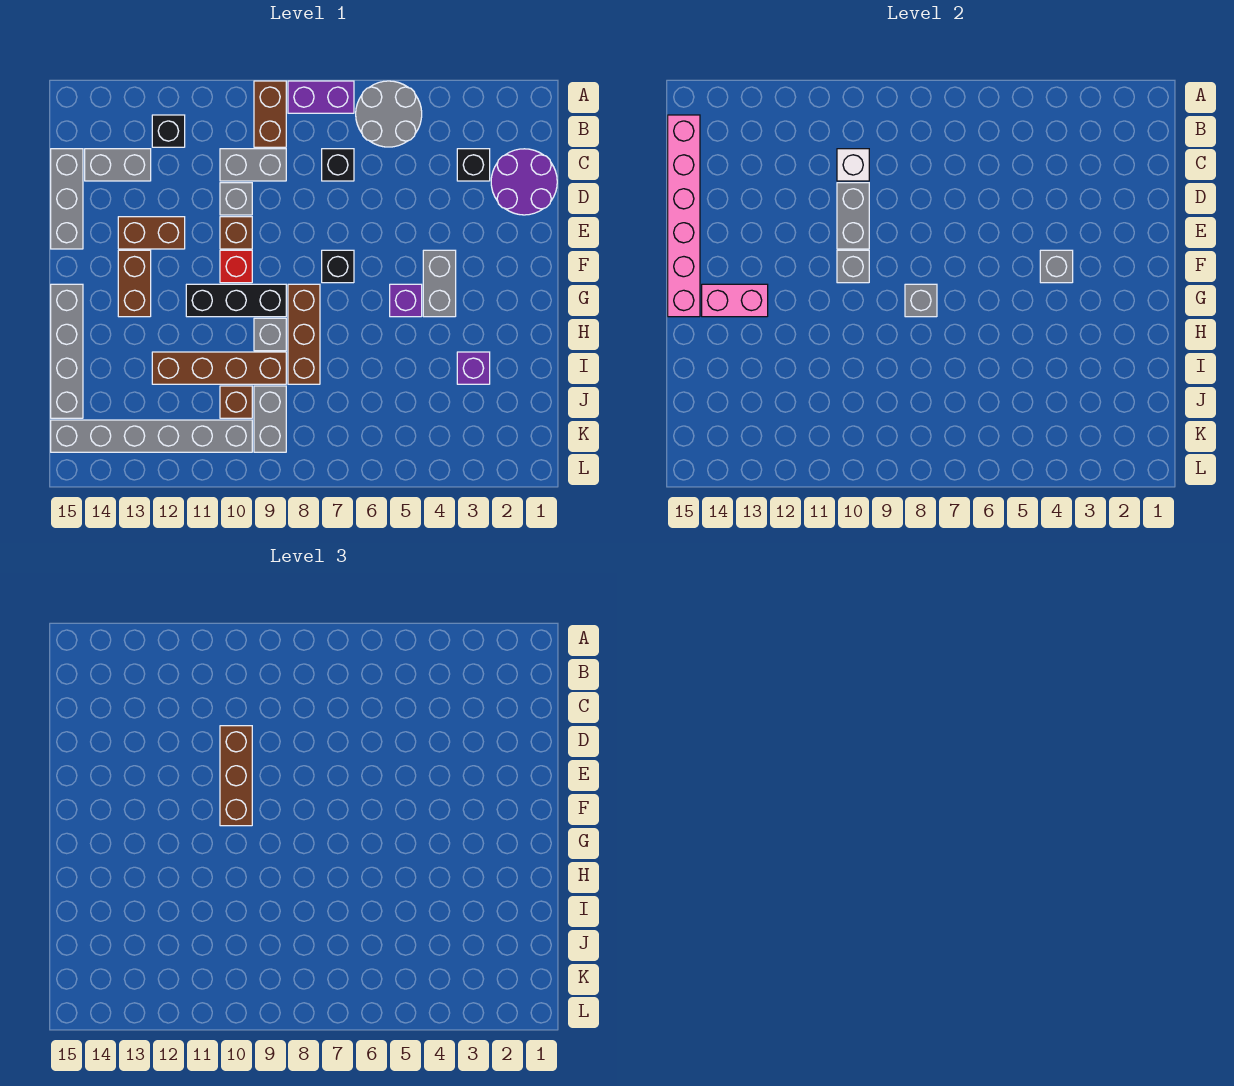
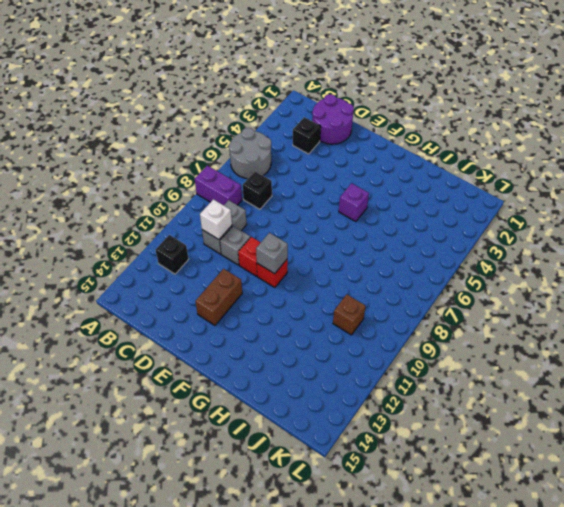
purple brick A8:B8 level 1 -> purple brick A7:A8 level 1
red brick E10 level 1 -> brown brick E10 level 1
none -> brown brick A9:B9 level 1
none -> grey brick C13:C14 level 1
none -> grey brick C15:E15 level 1
none -> grey brick F4:G4 level 1

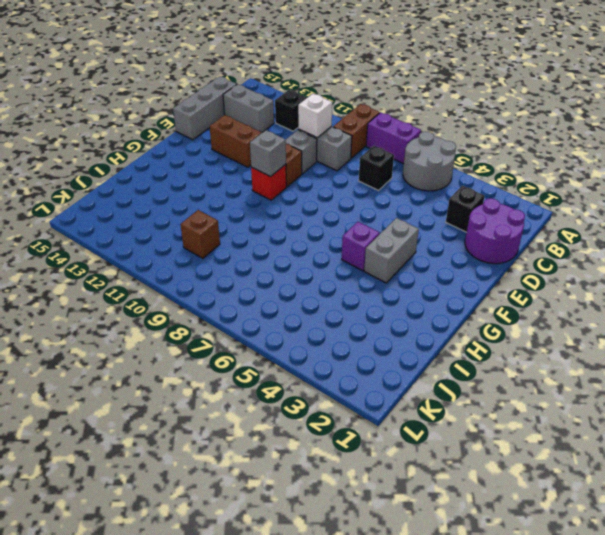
none -> black brick F7 level 1
none -> brown brick F13:G13 level 1
none -> brown brick G8:I8 level 1
none -> black brick G9:G11 level 1

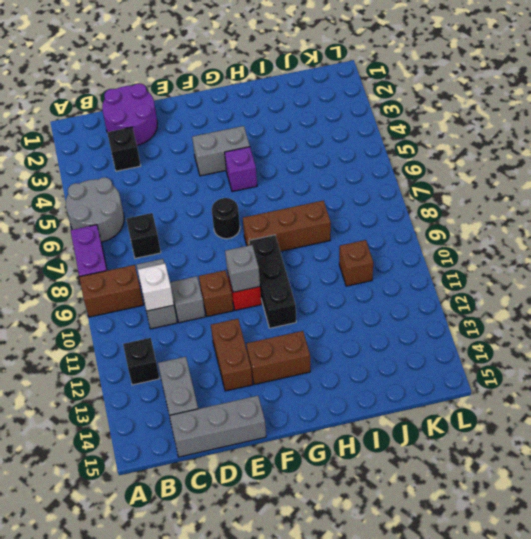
black round brick F7 level 1 -> black brick F7 level 1
none -> grey brick G15:J15 level 1
none -> grey brick H9 level 1
none -> purple brick I3 level 1
none -> brown brick I9:I12 level 1

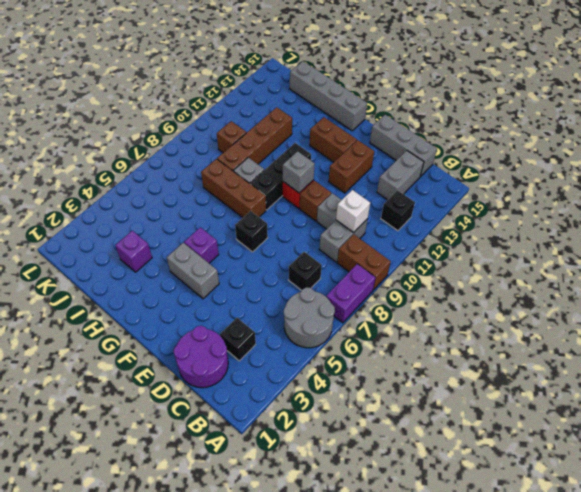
none -> grey brick J9:K9 level 1
none -> grey brick K10:K15 level 1
none -> pink brick B15:G15 level 2
none -> grey brick D10:E10 level 2

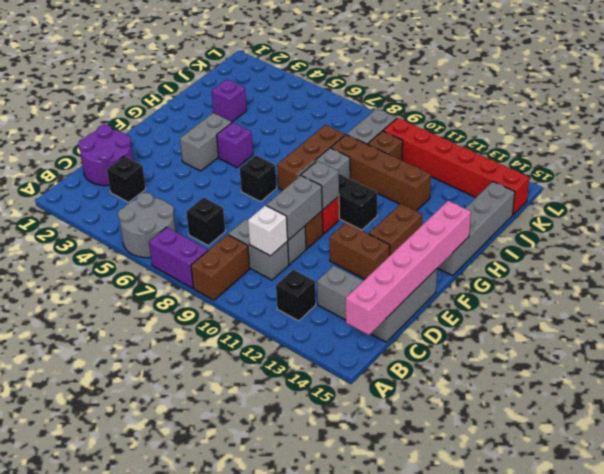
red brick K10:K15 level 1 -> grey brick K10:K15 level 1
none -> grey brick F4 level 2
none -> grey brick G8 level 2
none -> pink brick G13:G14 level 2
none -> brown brick D10:F10 level 3

